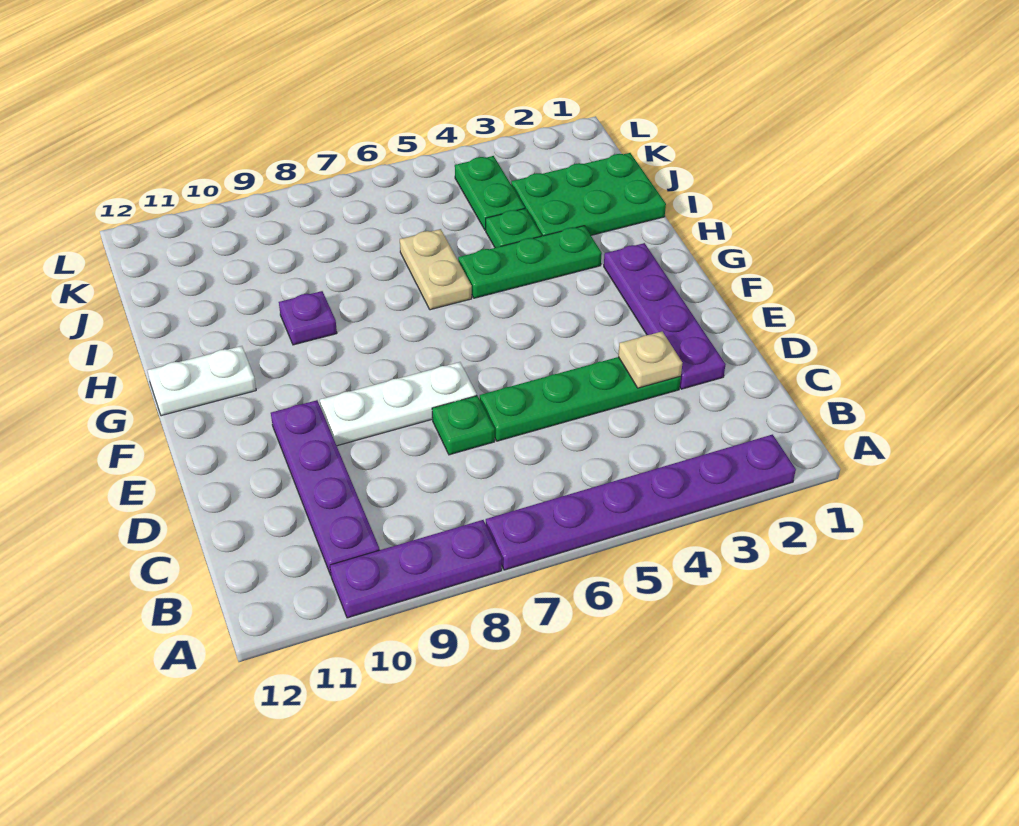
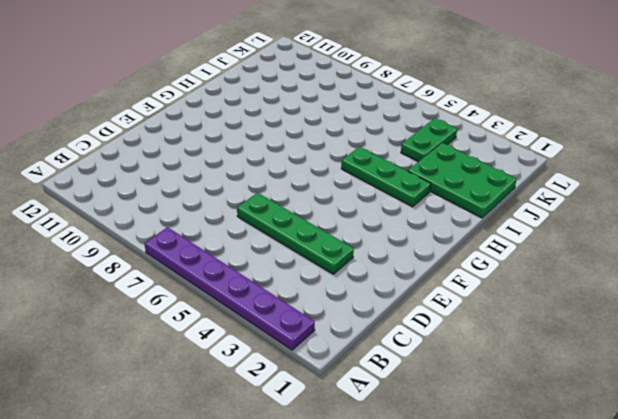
none -> purple plate A8:A10 level 1
none -> purple plate B10:E10 level 1
none -> purple plate D2:G2 level 1

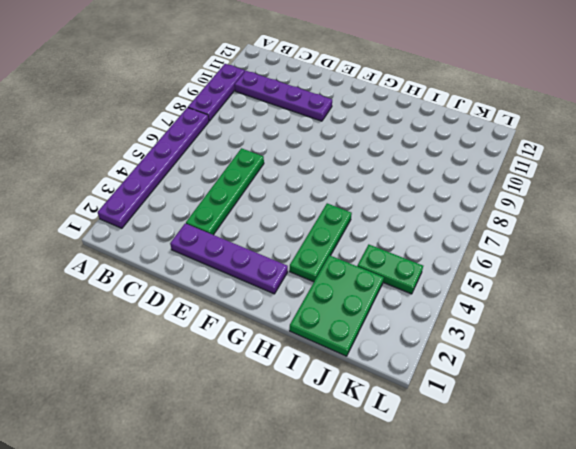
none -> green plate D7 level 1
none -> white plate E7:E9 level 1
none -> white plate G11:G12 level 1

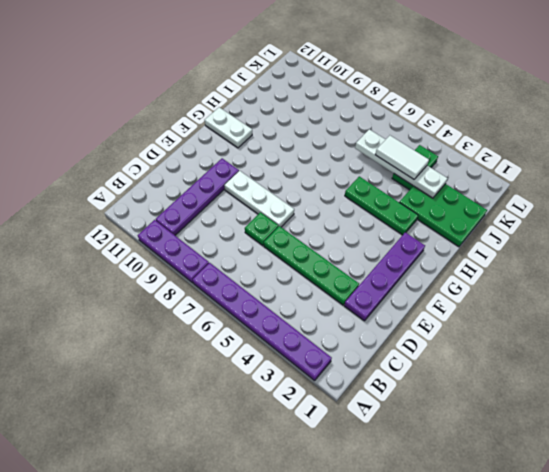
white plate J3:J6 level 2 -> none
white tile J4:J5 level 3 -> none
none -> tan plate H6:I6 level 1
none -> purple plate H9 level 1
none -> green plate I4 level 1

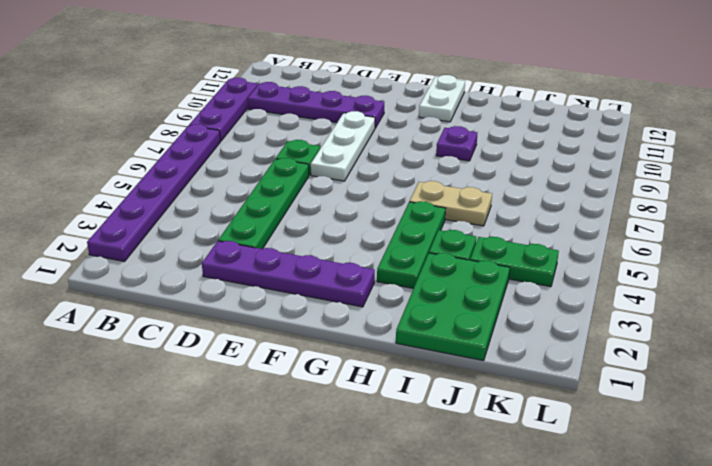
none -> tan plate D3 level 2

